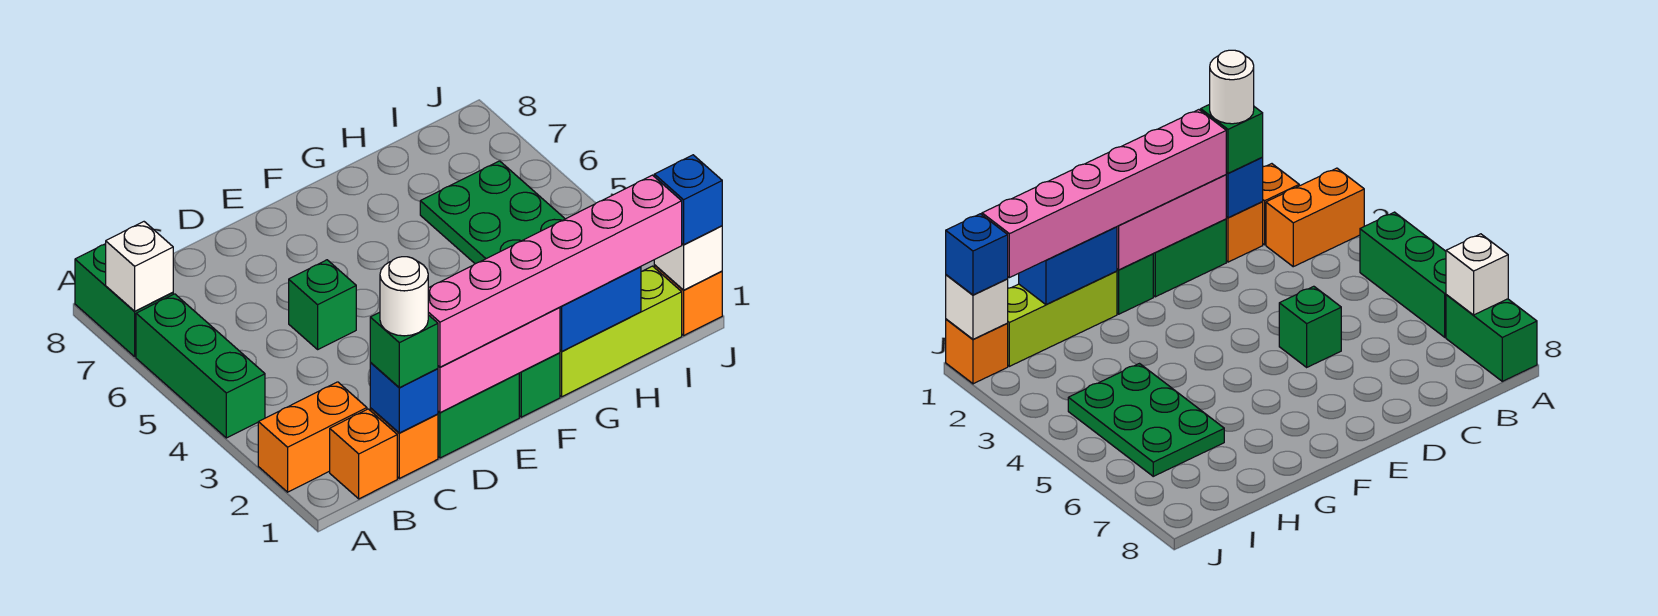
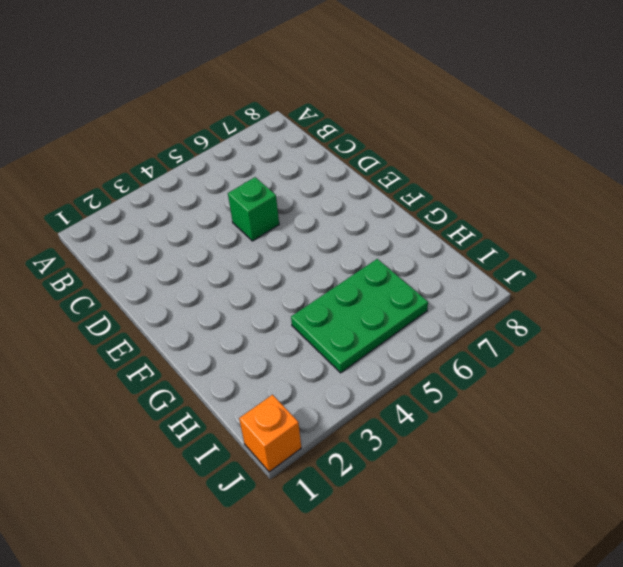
none -> orange brick A2:B2 level 1
none -> green brick A4:A6 level 1
none -> green brick A7:A8 level 1

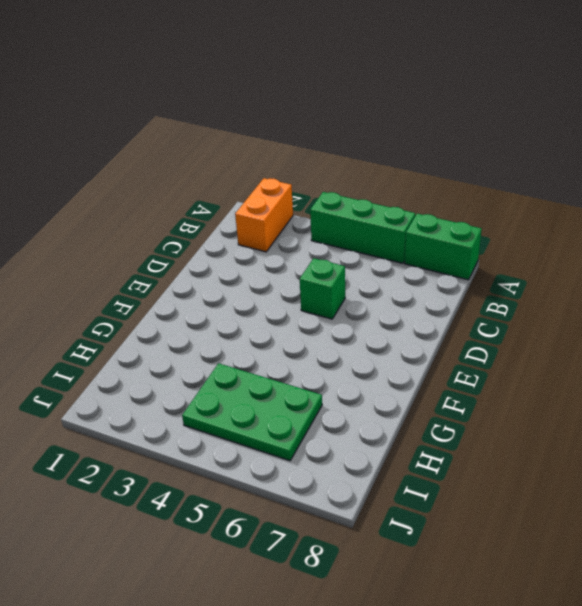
none -> orange brick B1 level 1
none -> orange brick C1 level 1
none -> green brick D1:E1 level 1

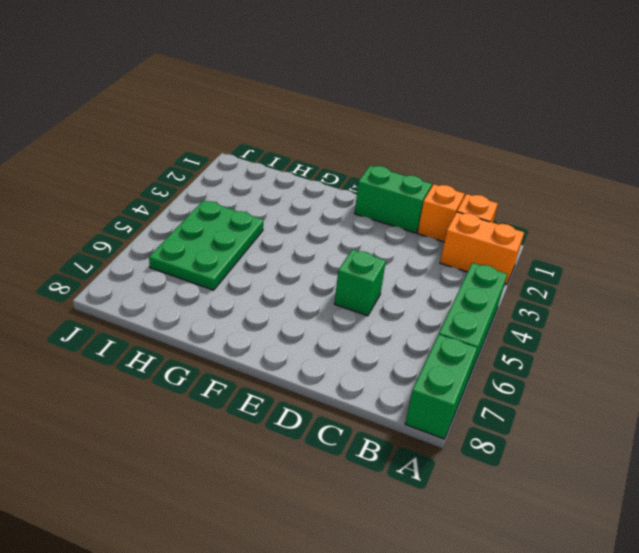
none -> green brick F1 level 1
none -> lime brick G1:I1 level 1
none -> orange brick J1 level 1

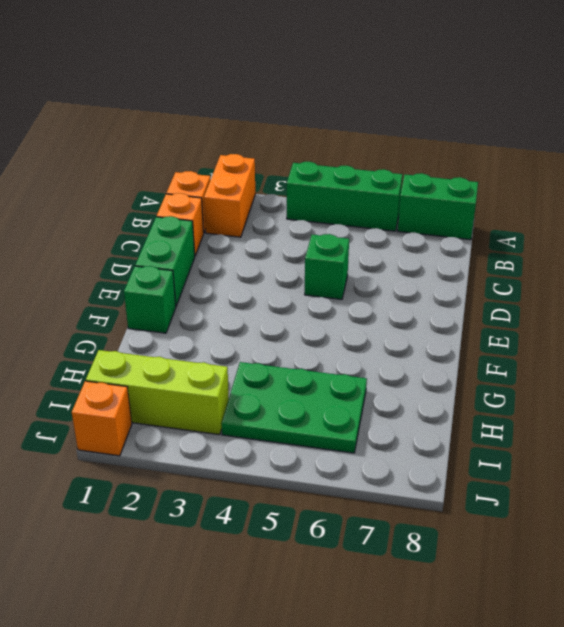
lime brick I1:I3 level 1 -> lime brick G1:I1 level 1
none -> white brick A7 level 2
none -> blue brick C1 level 2
none -> pink brick D1:F1 level 2

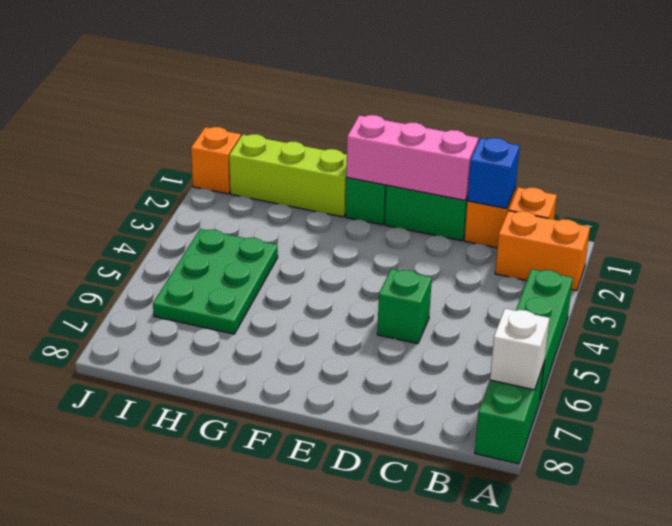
none -> blue brick G1:H1 level 2
none -> white brick J1 level 2
none -> green brick C1 level 3

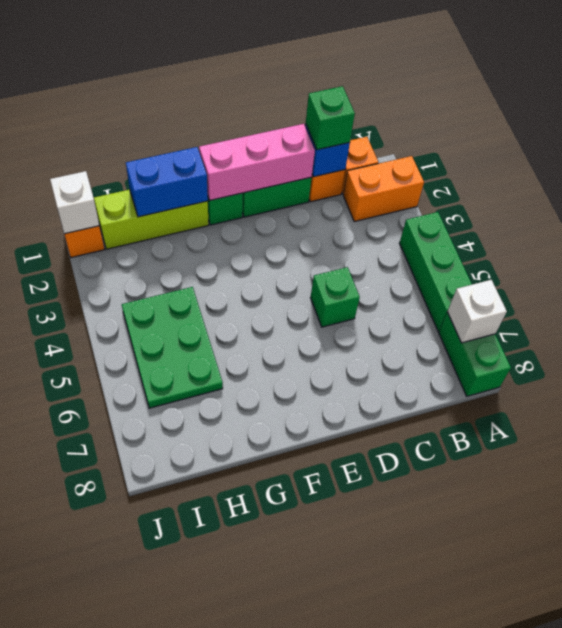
none -> pink brick D1:I1 level 3
none -> blue brick J1 level 3
none -> white round brick C1 level 4

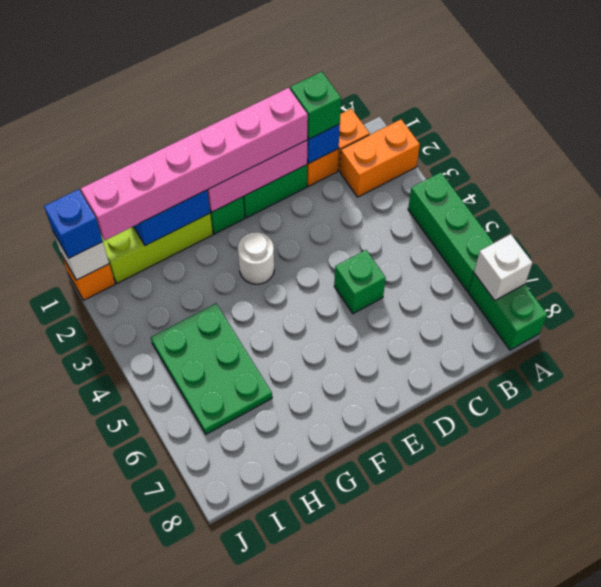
white round brick F3 level 1 -> white round brick C1 level 4

